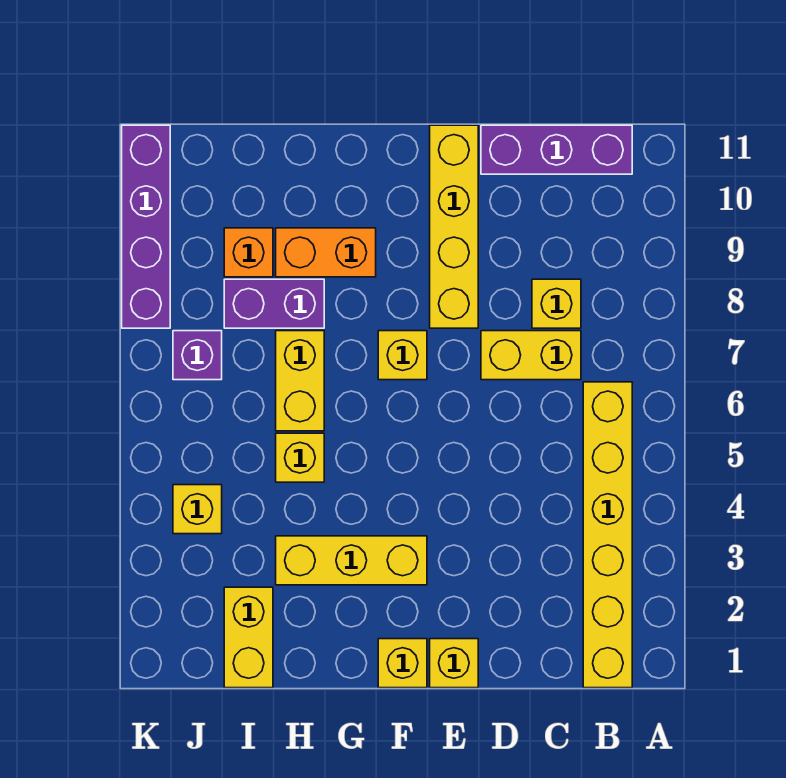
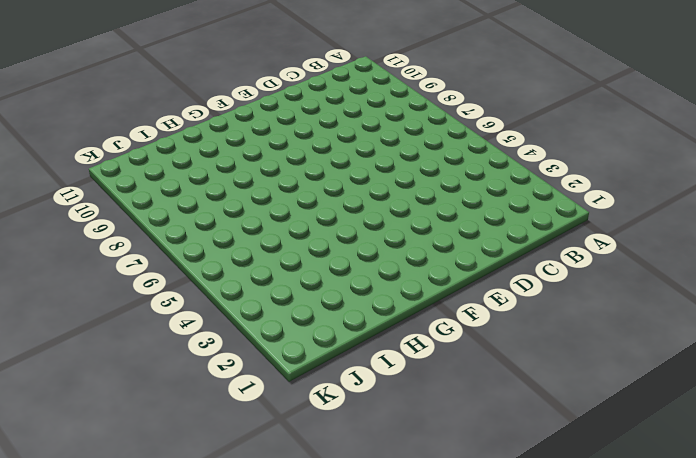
none -> yellow brick B1:B6 level 1
none -> purple brick B11:D11 level 1
none -> yellow brick C7:D7 level 1

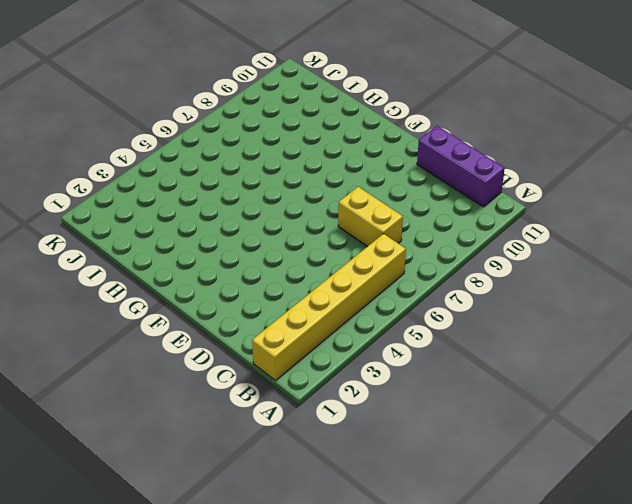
none -> yellow brick C8 level 1
none -> yellow brick E1 level 1
none -> yellow brick E8:E11 level 1

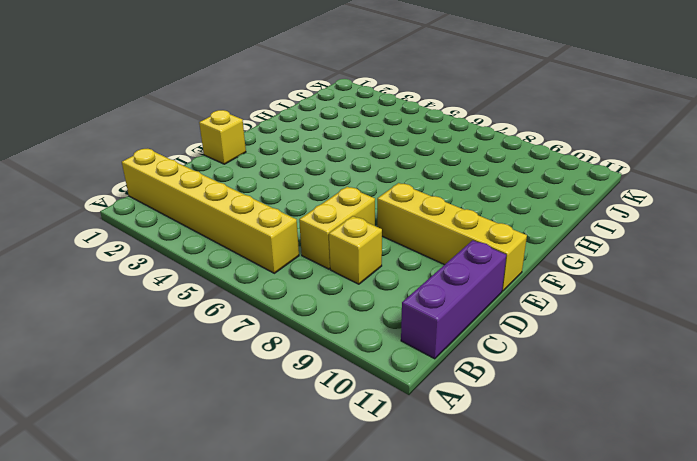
none -> yellow brick F1 level 1
none -> yellow brick F3:H3 level 1
none -> yellow brick F7 level 1

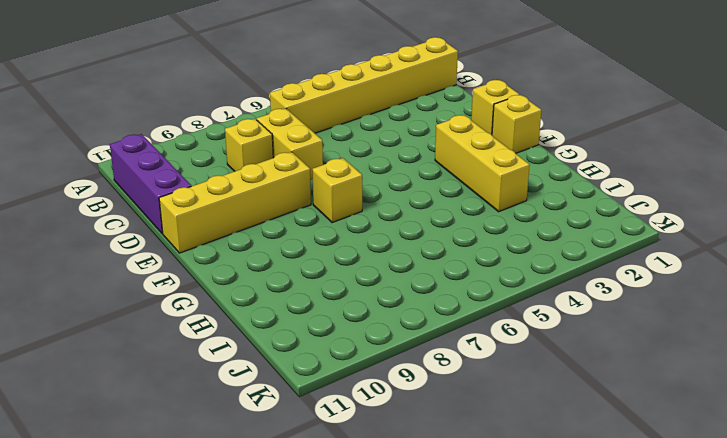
none -> orange brick G9:H9 level 1
none -> yellow brick H5 level 1
none -> yellow brick H6:H7 level 1

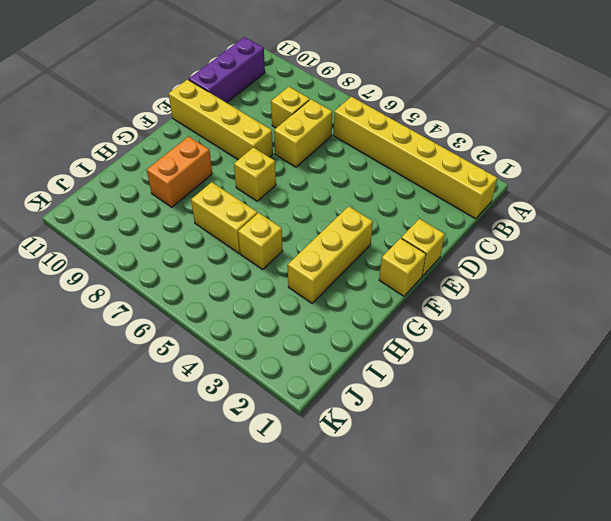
none -> purple brick H8:I8 level 1
none -> yellow brick I1:I2 level 1
none -> orange brick I9 level 1

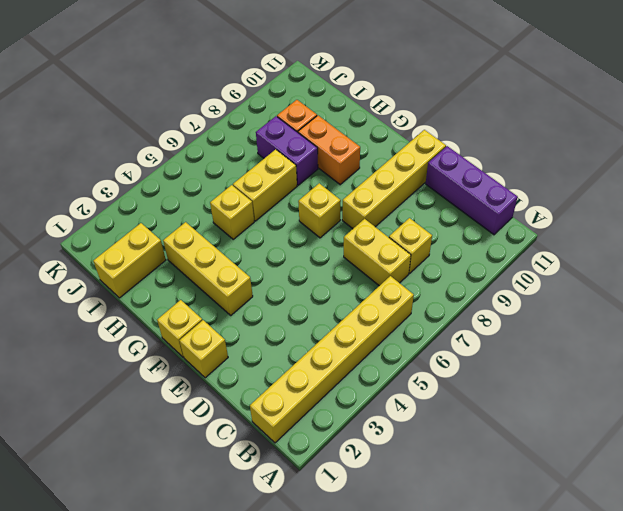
none -> yellow brick J4 level 1
none -> purple brick J7 level 1
none -> purple brick K8:K11 level 1

